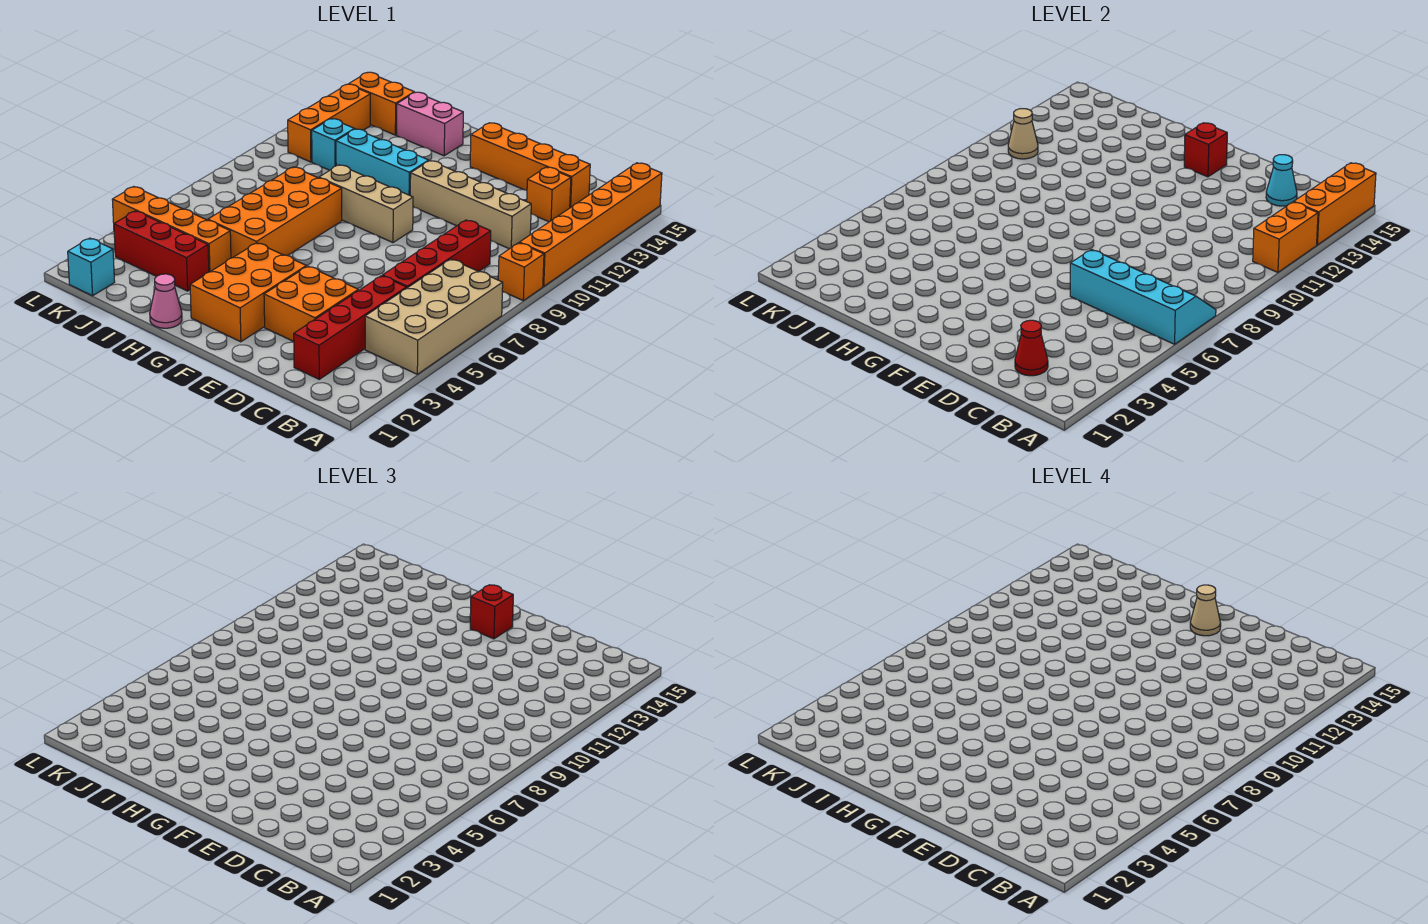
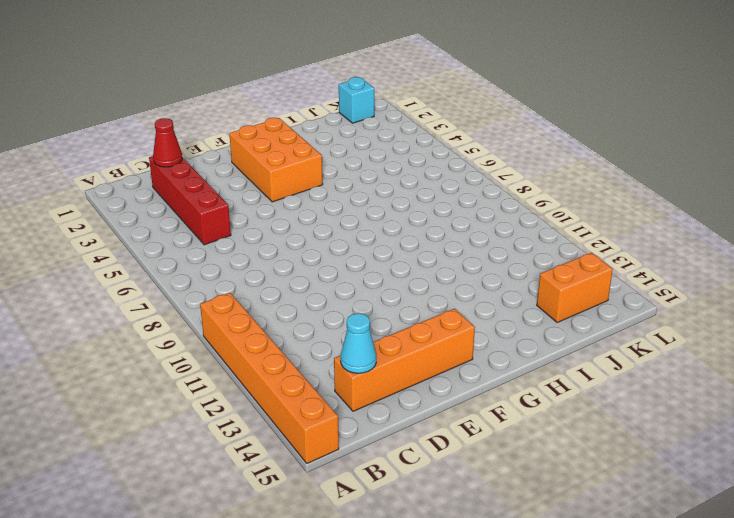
none -> tan brick A4:B7 level 1
none -> orange brick A9 level 1
none -> red brick C6:C9 level 1
none -> tan brick C11:F11 level 1

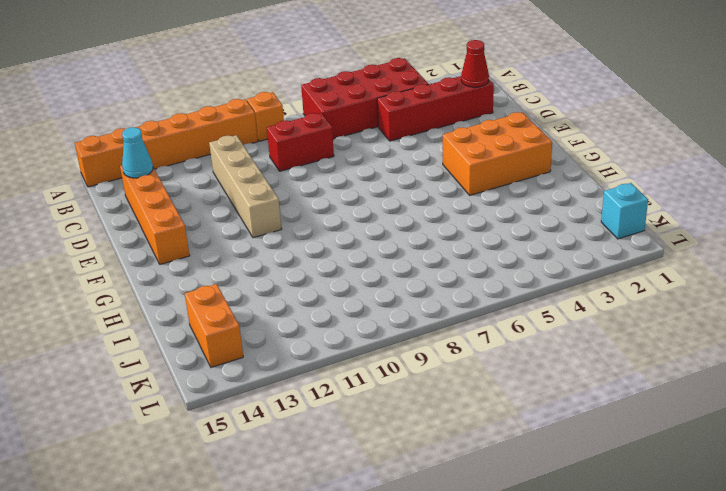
red brick A4:B7 level 1 -> tan brick A4:B7 level 1
red brick C8:C9 level 1 -> red brick C6:C9 level 1
none -> orange brick C13 level 1
none -> orange brick D3:E4 level 1
none -> tan brick F9:H9 level 1
none -> cyan brick G11:I11 level 1

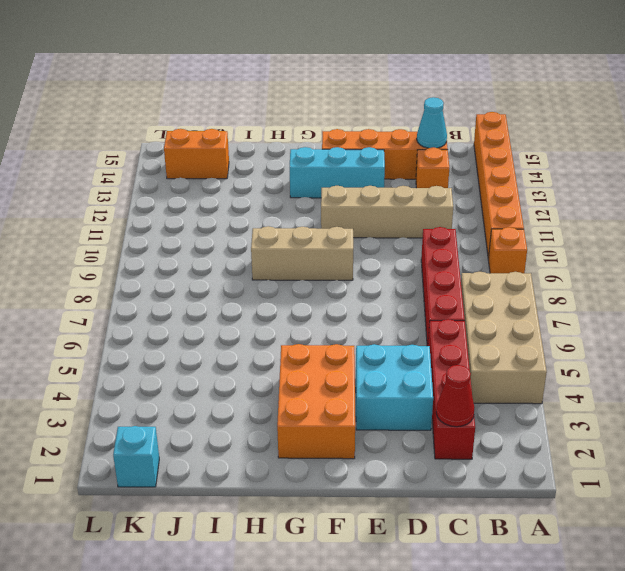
cyan brick D3:E4 level 1 -> orange brick D3:E4 level 1
cyan brick E13:G13 level 1 -> cyan brick G11:I11 level 1
none -> pink cone H1 level 1
none -> orange brick H5:I8 level 1
none -> pink brick H14:I14 level 1
none -> red brick I3:K3 level 1

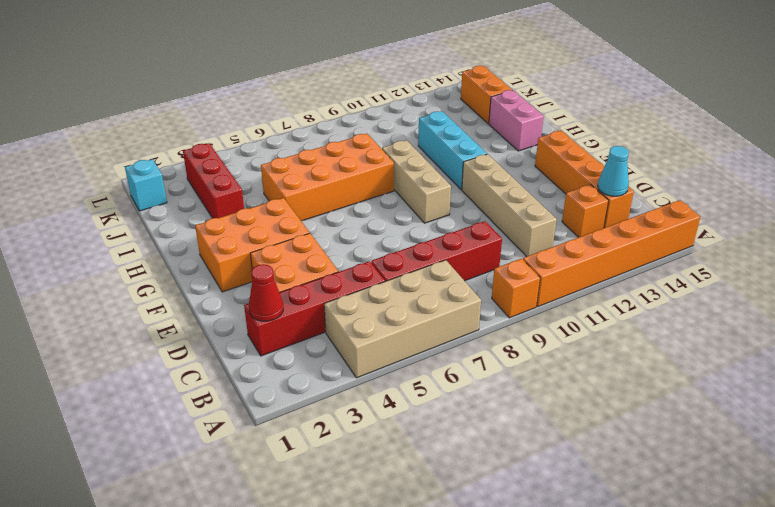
none -> pink cone H1 level 1
none -> orange brick I4:L4 level 1
none -> cyan brick J11 level 1
none -> orange brick K11:K13 level 1

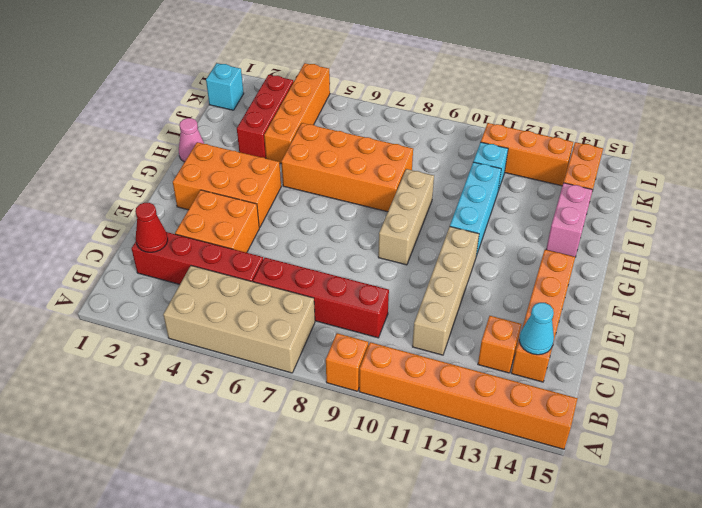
none -> cyan slope A6:D7 level 2 top 6
none -> orange brick A11:A12 level 2
none -> orange brick A13:A15 level 2
none -> red brick F14 level 2

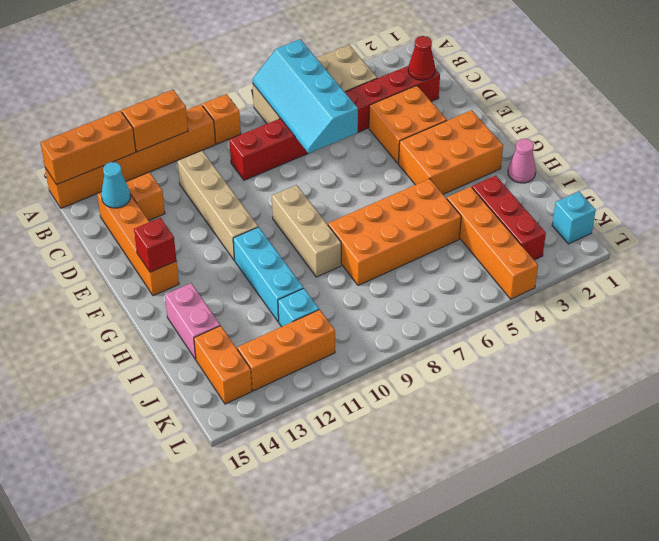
none -> tan cone K11 level 2
none -> red brick F14 level 3
none -> tan cone F14 level 4

